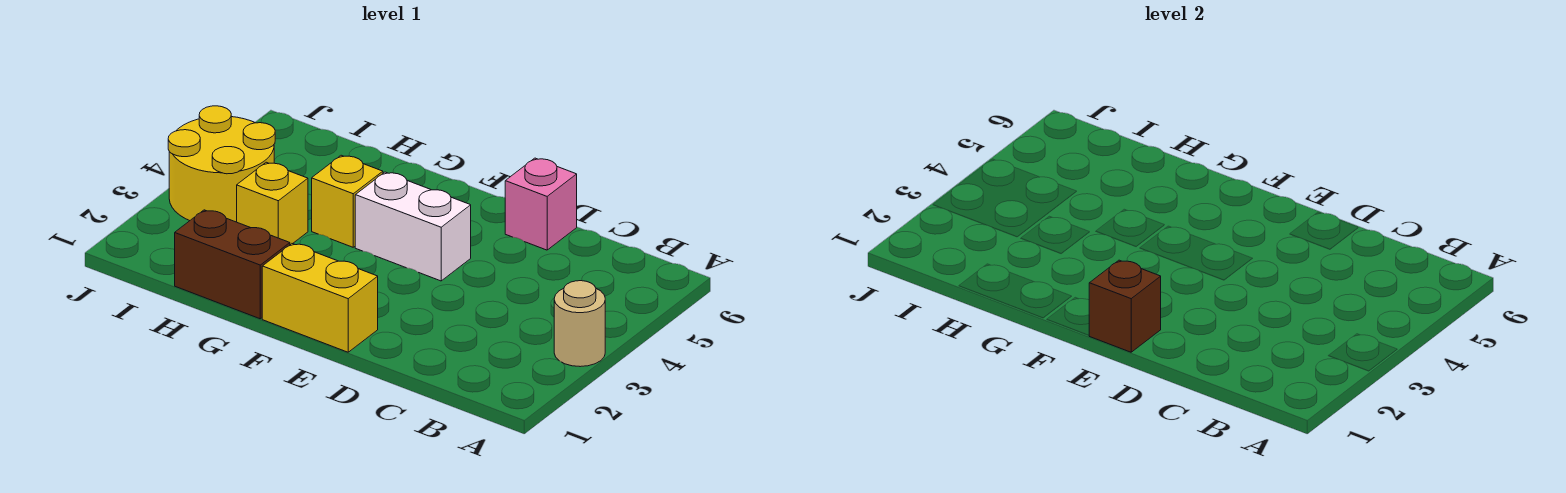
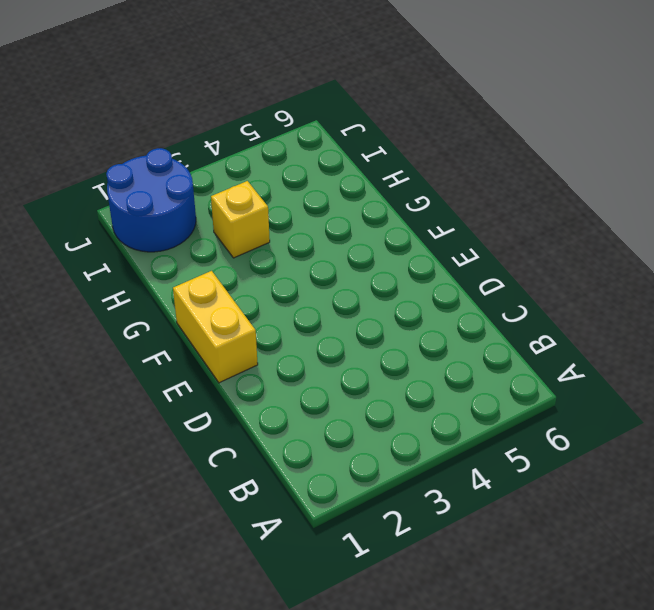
blue round brick I1:J2 level 1 -> none
none -> tan round brick A3 level 1
none -> pink brick D6 level 1

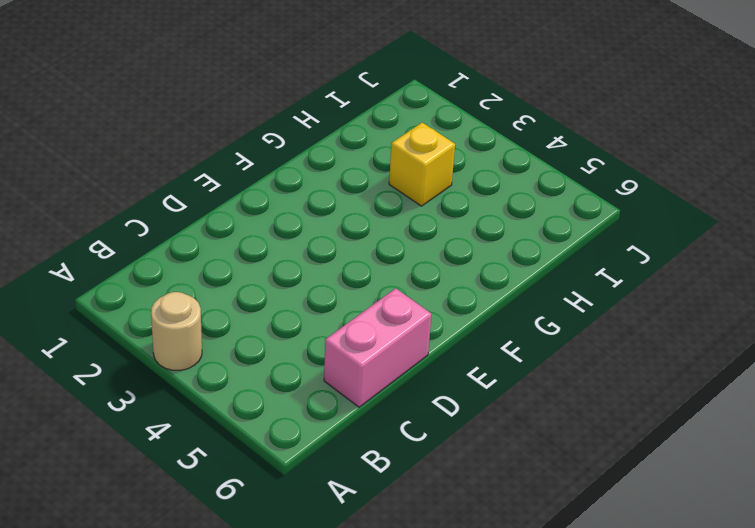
pink brick C6:D6 level 1 -> pink brick D6 level 1
none -> yellow brick E1:F1 level 1
none -> white brick E4:F4 level 1

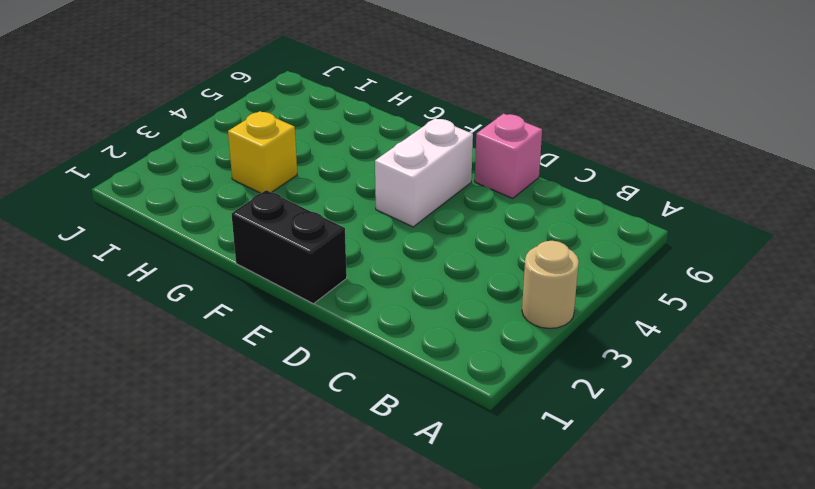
black brick E1:F1 level 1 -> yellow brick E1:F1 level 1
white brick E4:E5 level 1 -> white brick E4:F4 level 1
none -> brown brick G1:H1 level 1
none -> yellow brick G4 level 1

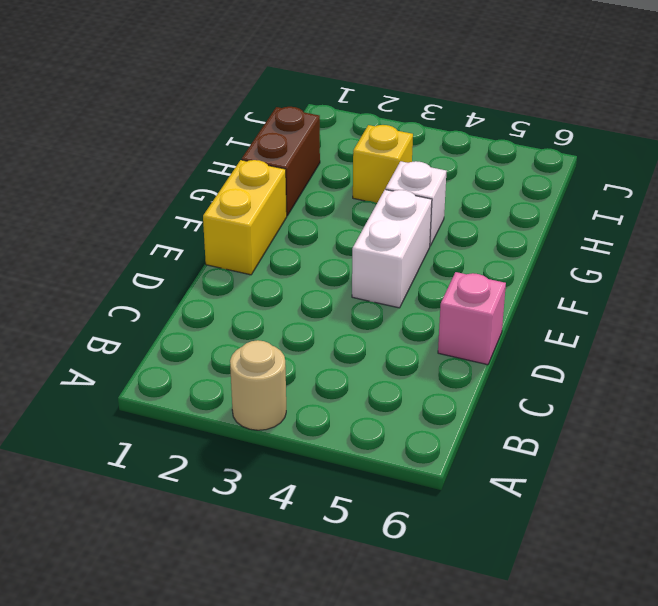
white brick G4 level 1 -> yellow brick G4 level 1
none -> yellow round brick I3:J4 level 1
none -> brown brick E1 level 2

